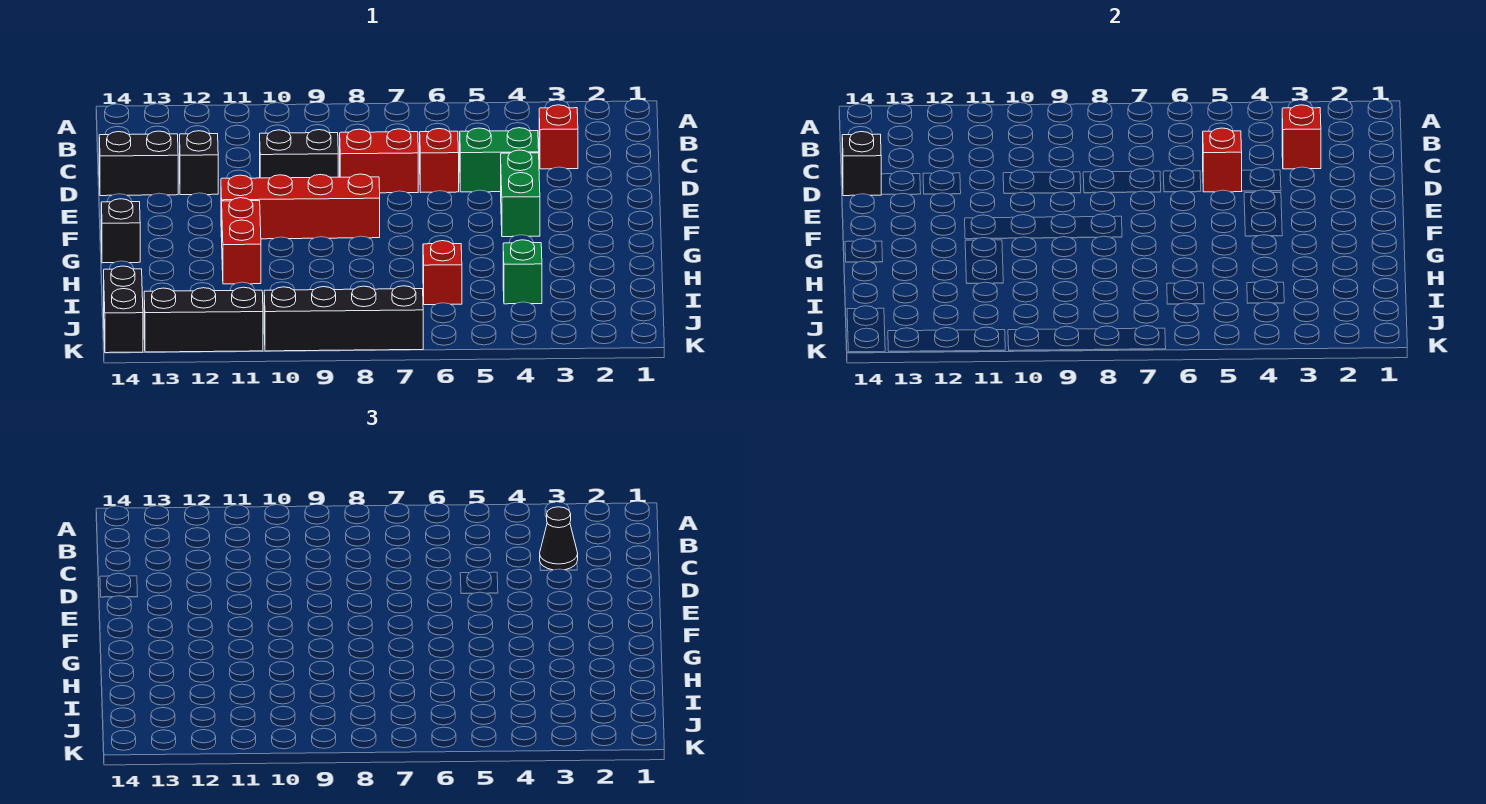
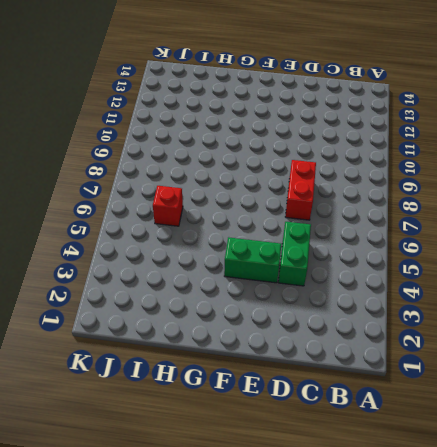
none -> red brick C3 level 1
none -> red brick D6 level 1
none -> black brick D9:D10 level 1

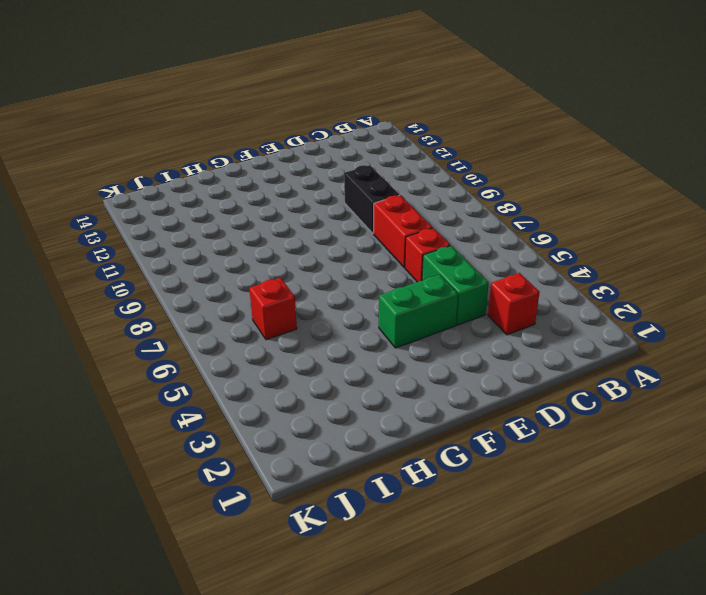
none -> black brick D12 level 1
none -> black brick D13:D14 level 1
none -> red brick F8:F11 level 1

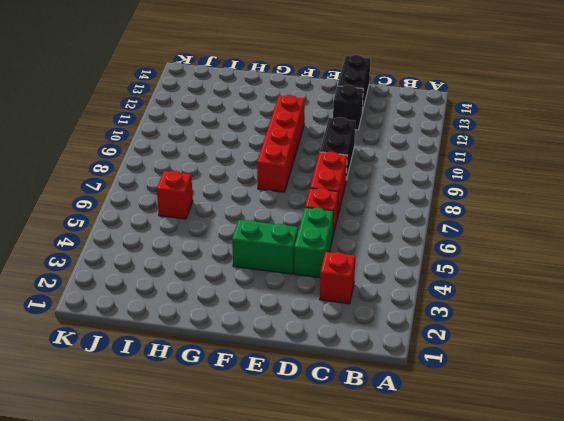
none -> red brick G11:H11 level 1
none -> black brick G14 level 1
none -> green brick I4 level 1

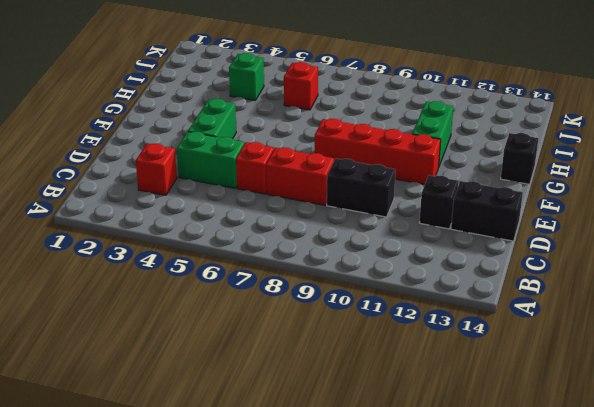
green brick G11:H11 level 1 -> red brick G11:H11 level 1
none -> black brick J14:K14 level 1
none -> black brick K7:K10 level 1
none -> black brick K11:K13 level 1

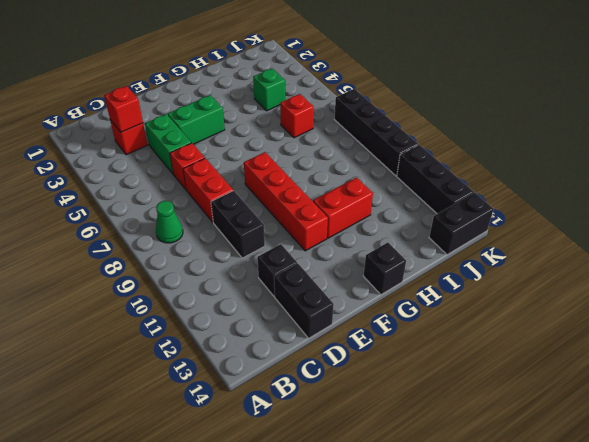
green cone B8 level 1 -> none
none -> red brick D5 level 2
none -> black brick D14 level 2
none -> black cone C3 level 3

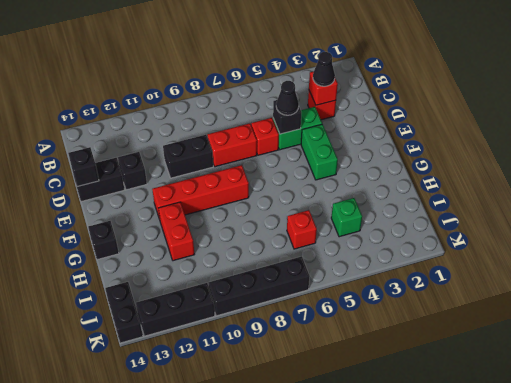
black brick D5 level 2 -> red brick D5 level 2
black cone D5 level 3 -> none

